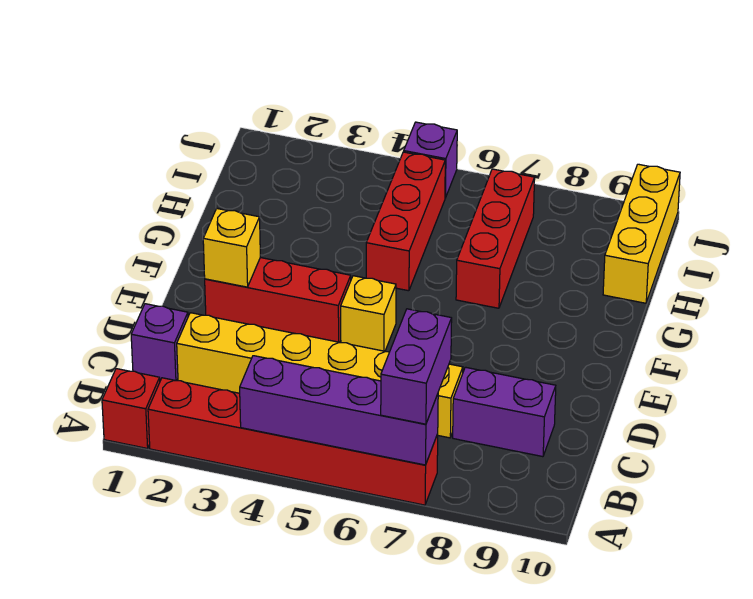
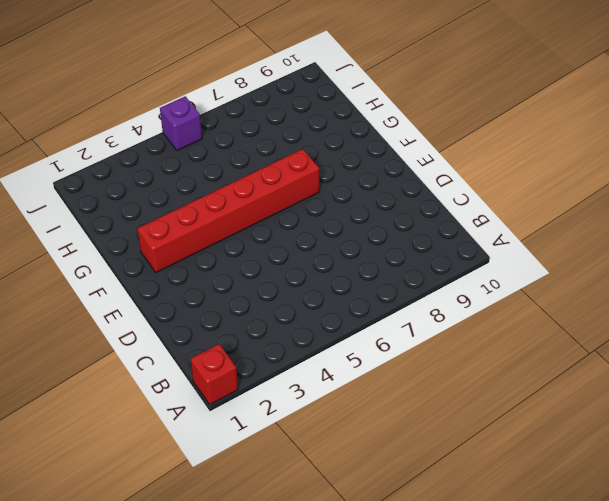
red brick F2:F7 level 1 -> red brick A2:A7 level 1
none -> purple brick C1 level 1
none -> yellow brick C2:C7 level 1
none -> purple brick C8:C9 level 1

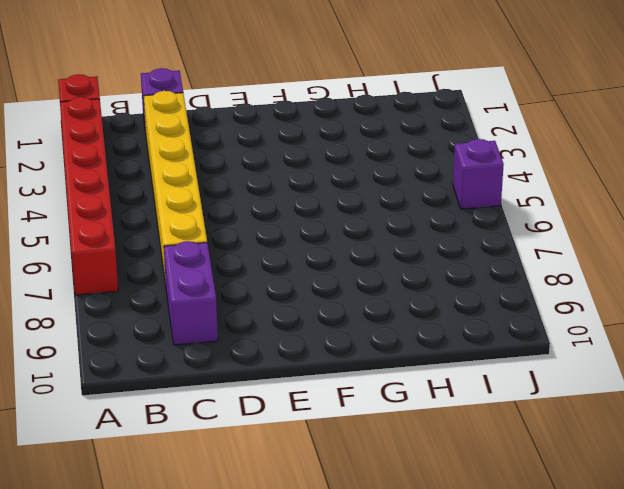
none -> red brick E2:E4 level 1
none -> yellow brick E5 level 1
none -> red brick G5:I5 level 1

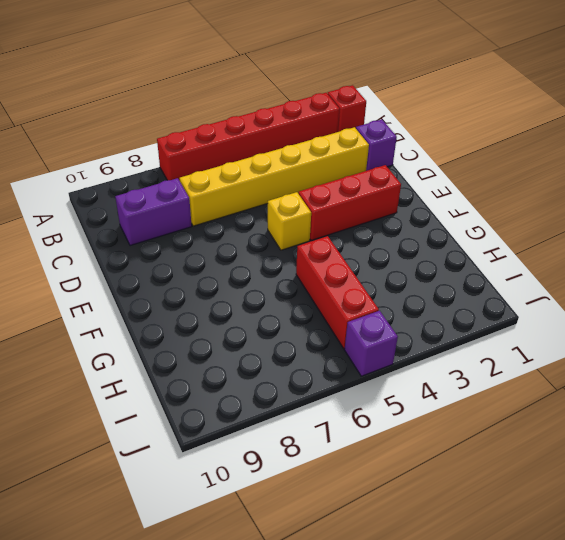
none -> red brick G7:I7 level 1
none -> yellow brick H10:J10 level 1
none -> purple brick A4:A7 level 2

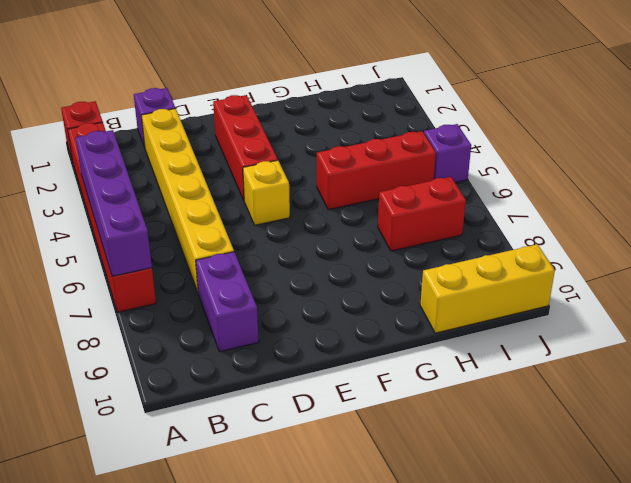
red brick H7:I7 level 1 -> red brick G7:I7 level 1
none -> yellow brick E2 level 2
none -> purple brick A7:B7 level 3

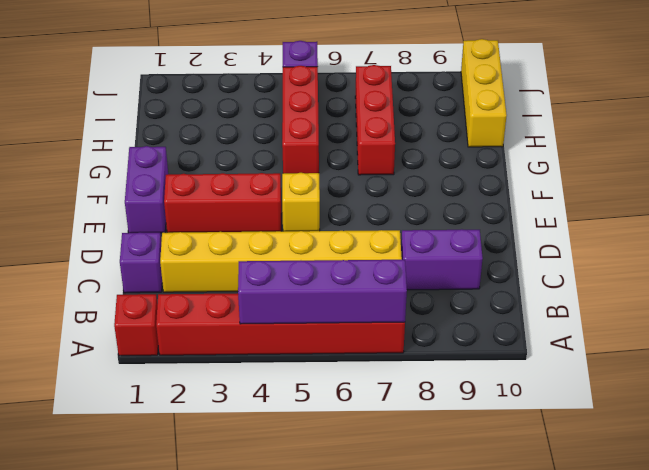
purple brick E1:F1 level 1 -> purple brick A7:B7 level 3
none -> yellow brick E2 level 2

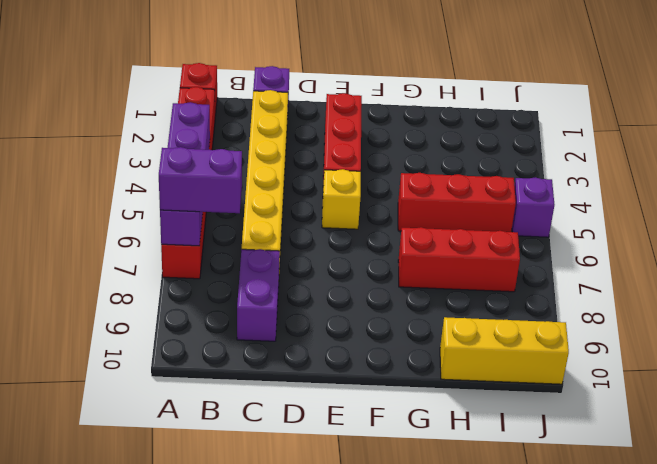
none -> yellow brick E2 level 2

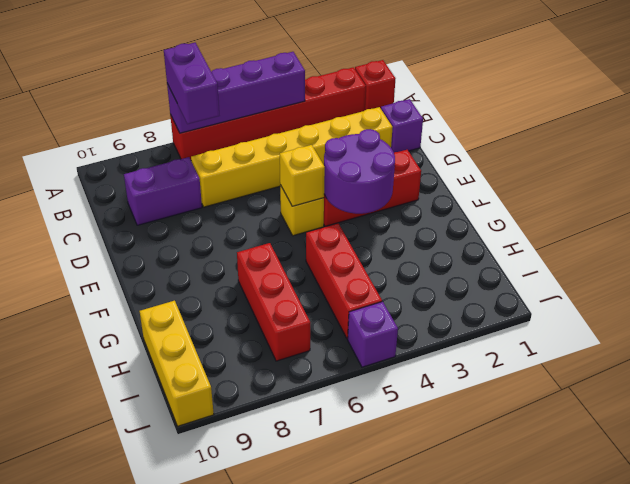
purple round brick E3:F4 level 2 -> none
yellow brick E5 level 2 -> yellow brick E2 level 2

